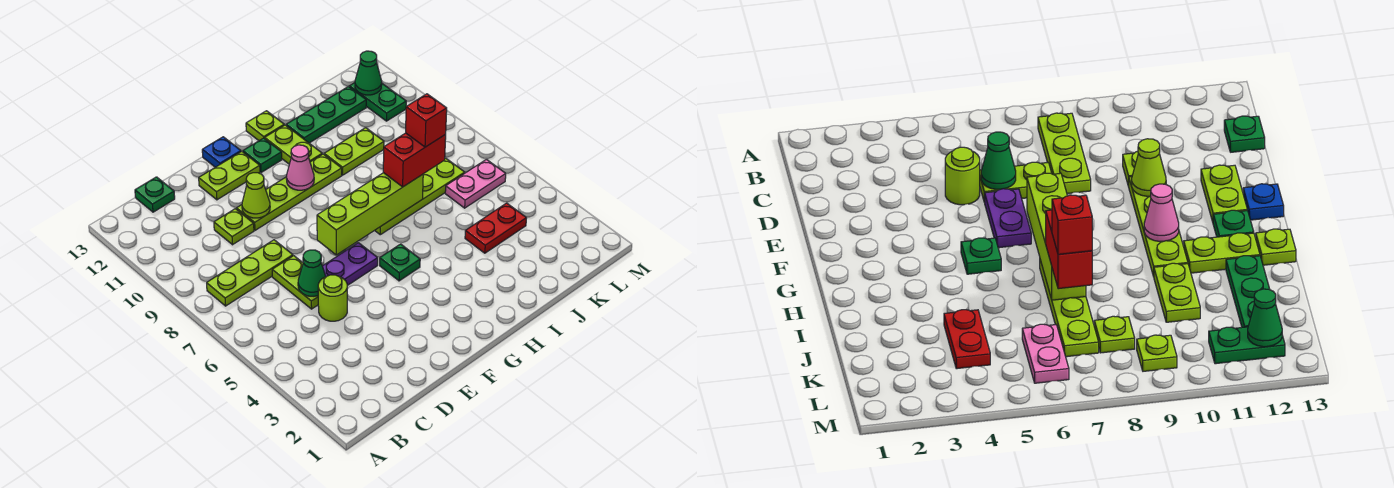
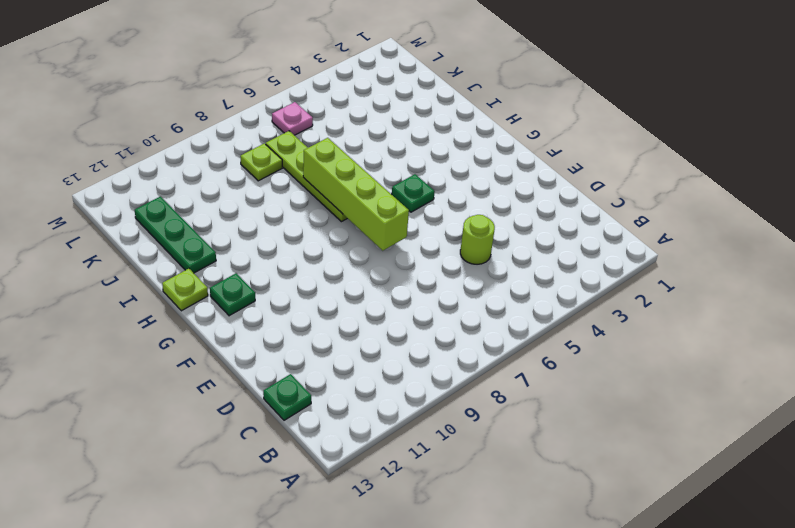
pink plate L6 level 1 -> pink plate K6:L6 level 1
none -> lime plate B8:D8 level 1
none -> lime plate D6:D7 level 1
none -> lime plate D10 level 1

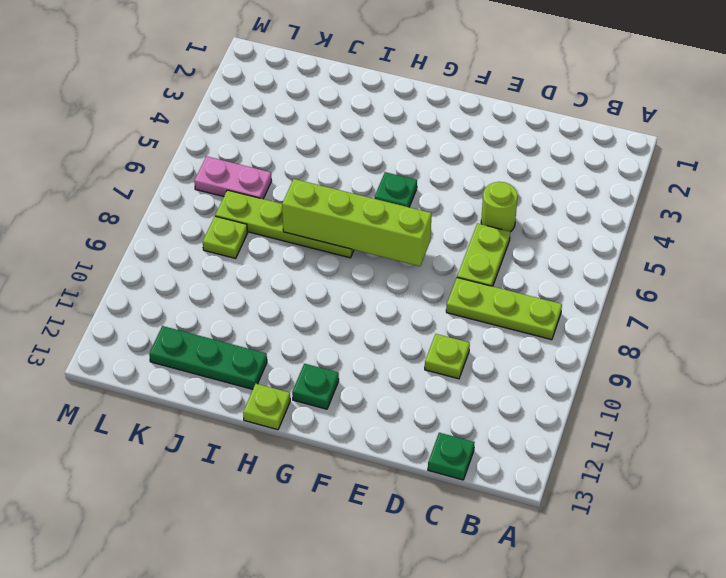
none -> purple plate E6:F6 level 1
none -> lime plate E10:H10 level 1
none -> lime plate E12:F12 level 1

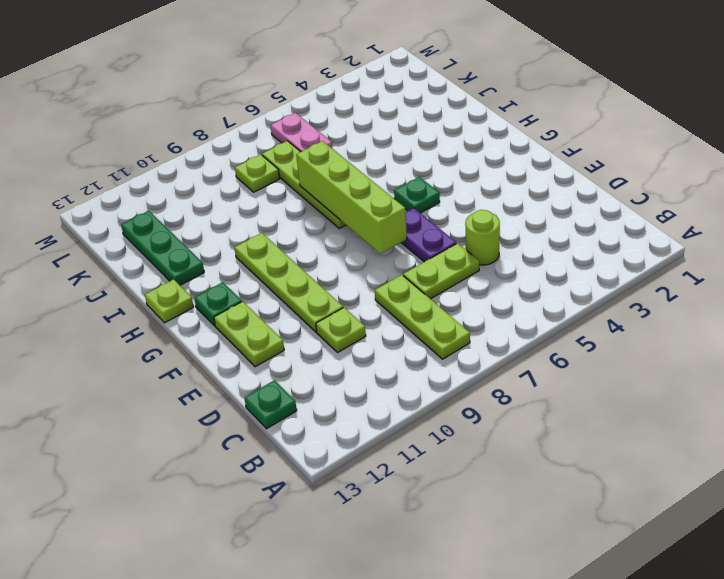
none -> blue plate F13 level 1
none -> lime plate H11:H12 level 1
none -> lime plate I10:J10 level 1

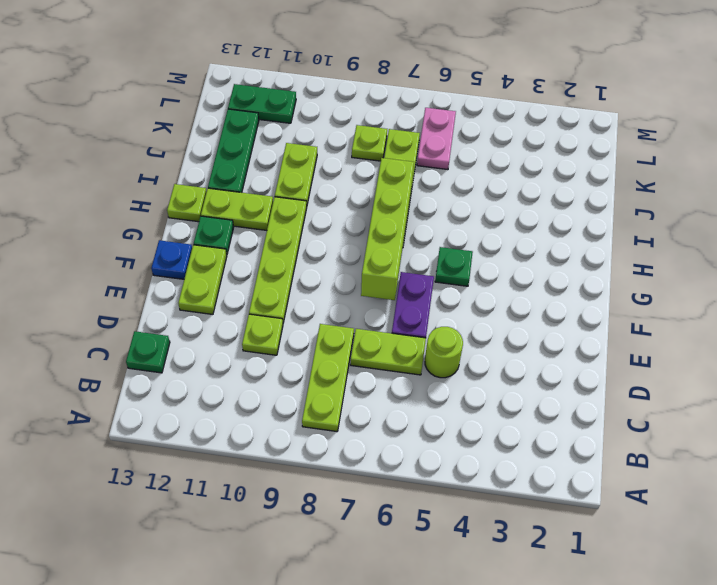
none -> red plate J4:K4 level 1
none -> lime plate L9 level 1
none -> green cone D6 level 2

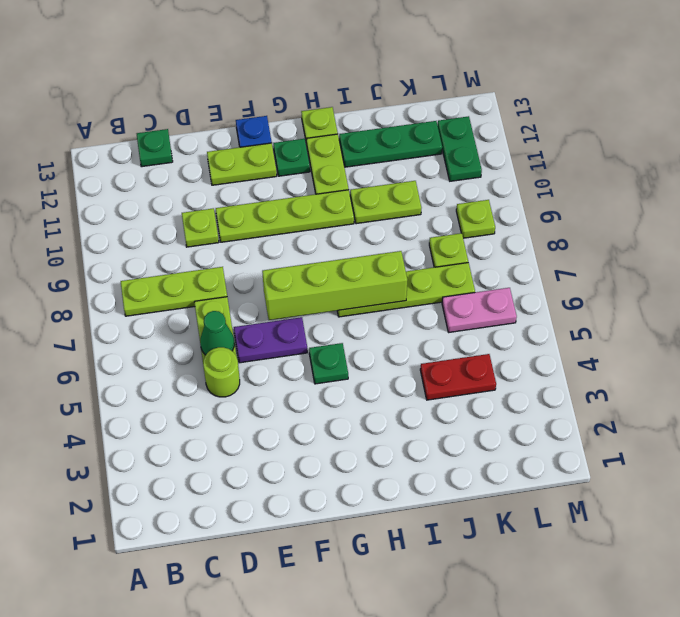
none -> lime cone E10 level 2
none -> pink cone G10 level 2
none -> green cone L12 level 2

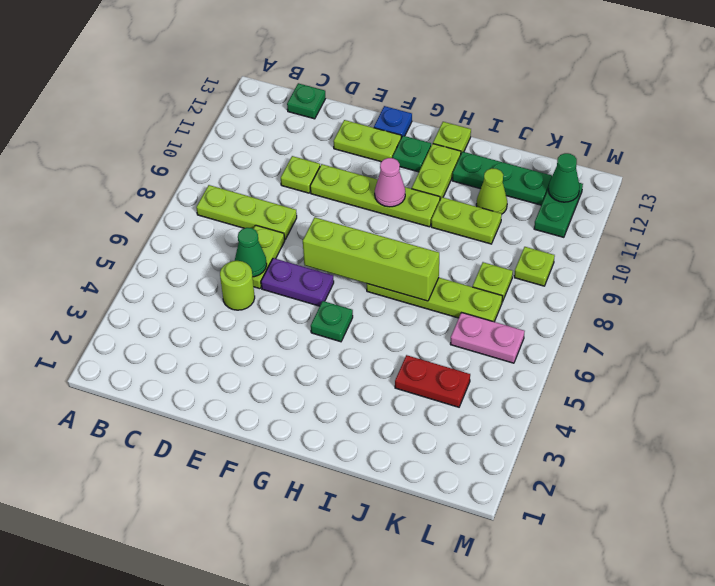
lime cone J11 level 1 -> lime cone E10 level 2
none -> red brick I7:J7 level 3
none -> red brick J7 level 4

